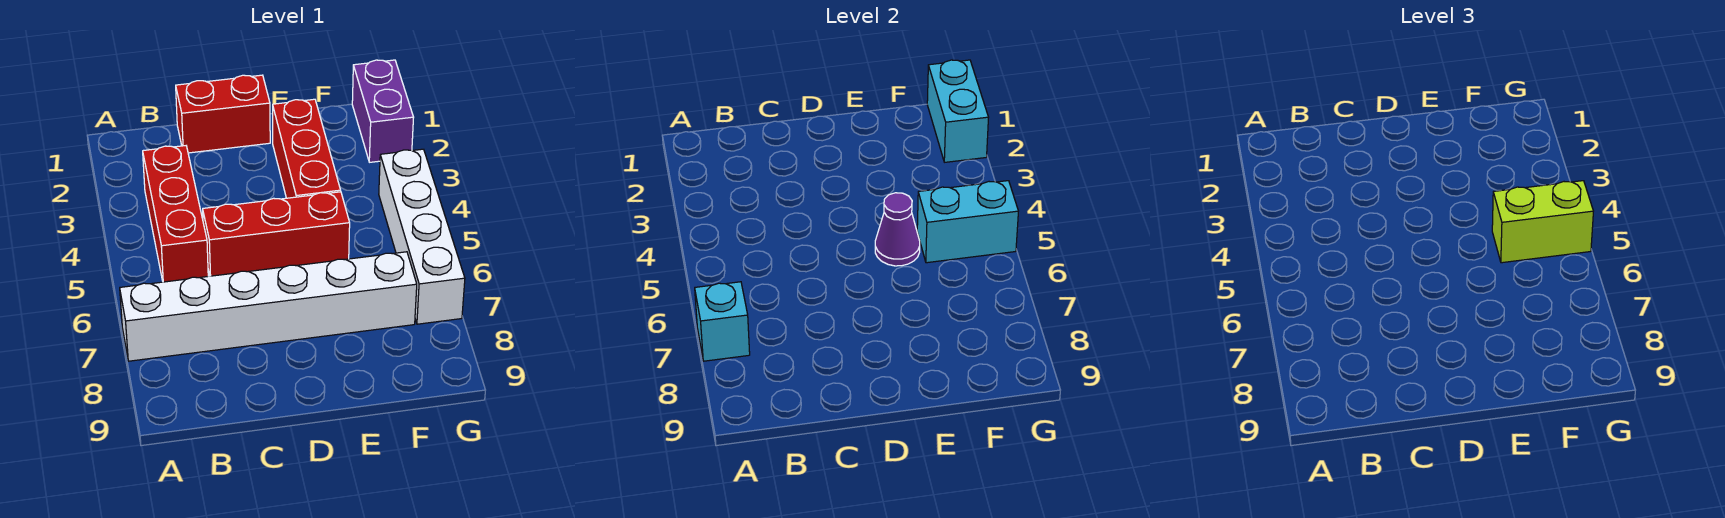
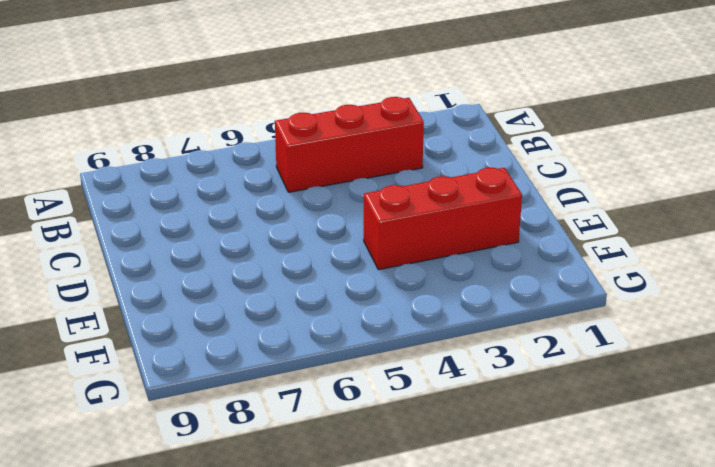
none -> white brick A7:F7 level 1
none -> red brick C1:D1 level 1
none -> red brick C5:E5 level 1

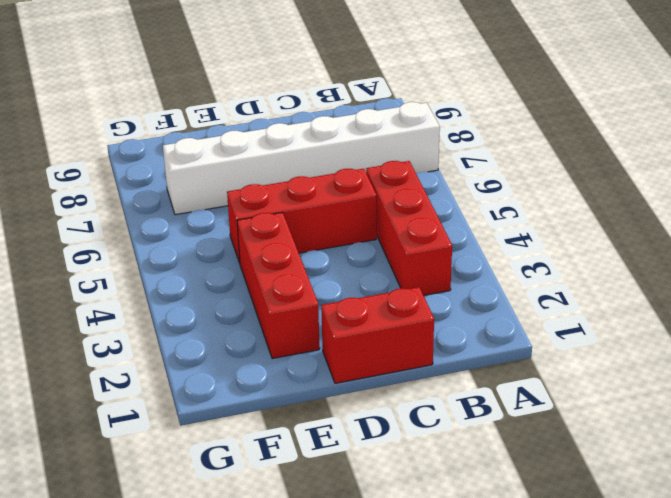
none -> purple brick G1:G2 level 1
none -> white brick G4:G7 level 1
none -> cyan brick A7 level 2

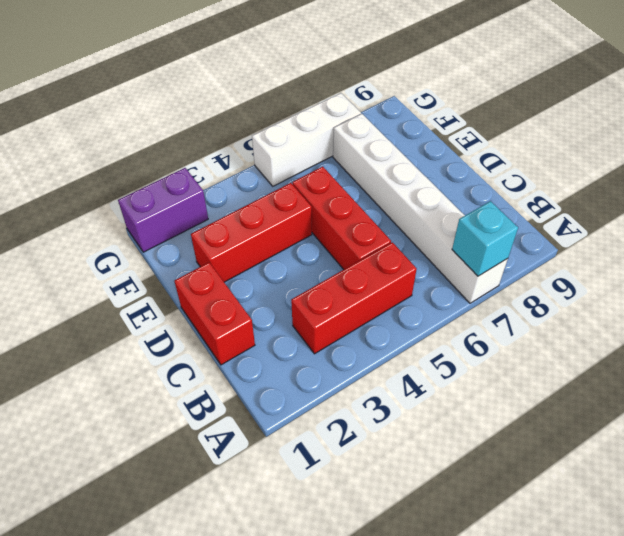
white brick G5:G7 level 1 -> white brick G4:G7 level 1
none -> purple cone E5 level 2
none -> cyan brick F5:G5 level 2
none -> cyan brick G1:G2 level 2

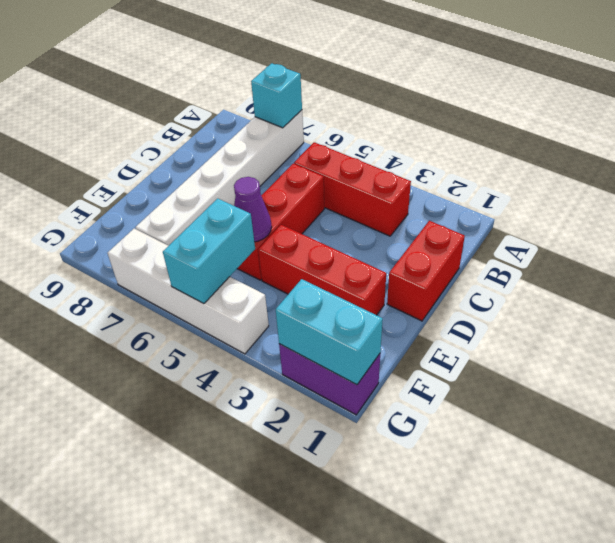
none -> lime brick F5:G5 level 3

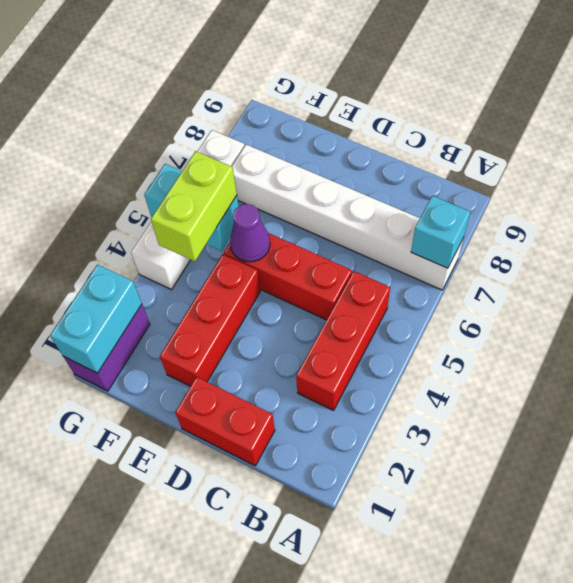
lime brick F4:F5 level 3 -> lime brick F5:G5 level 3

